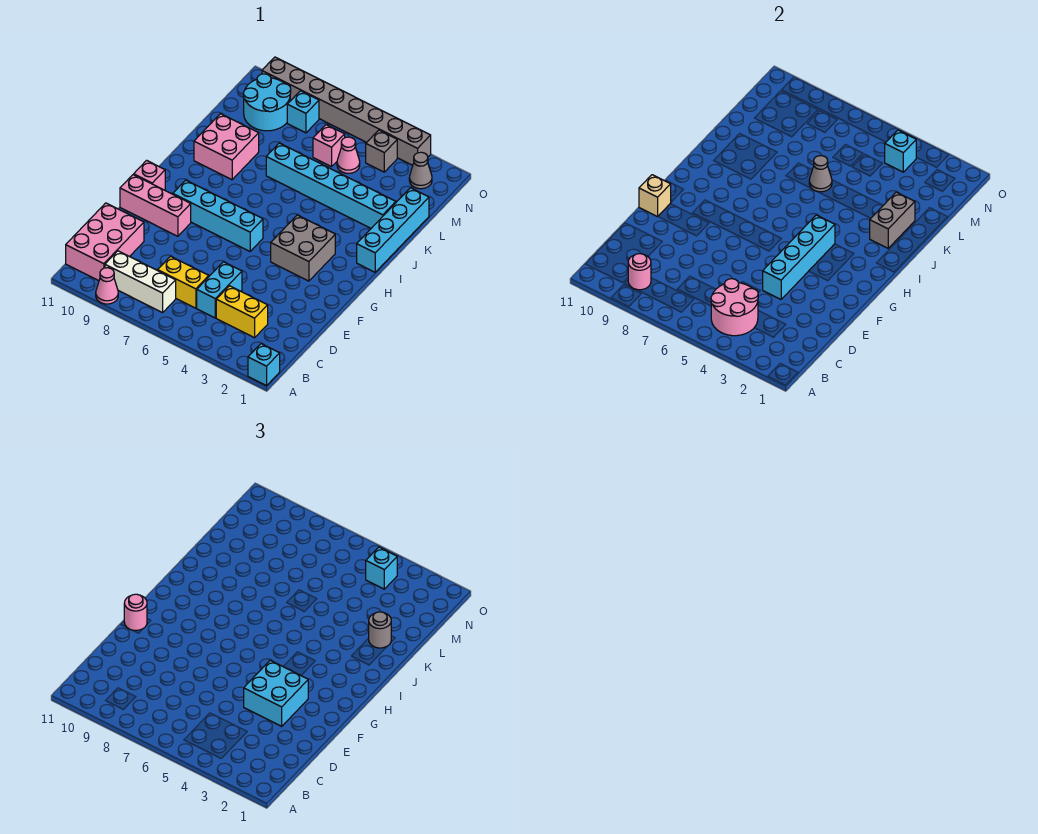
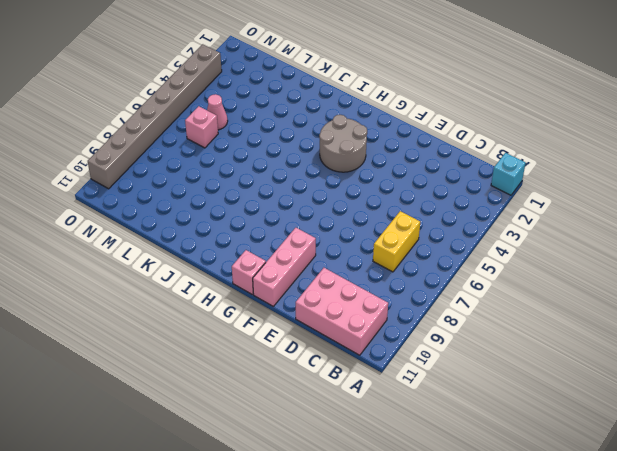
grey round brick G3:H4 level 1 -> grey brick G3:H4 level 1
none -> pink cone A9 level 1
none -> white brick B7:B9 level 1
none -> yellow brick C3:C4 level 1
none -> cyan brick C5:D5 level 1

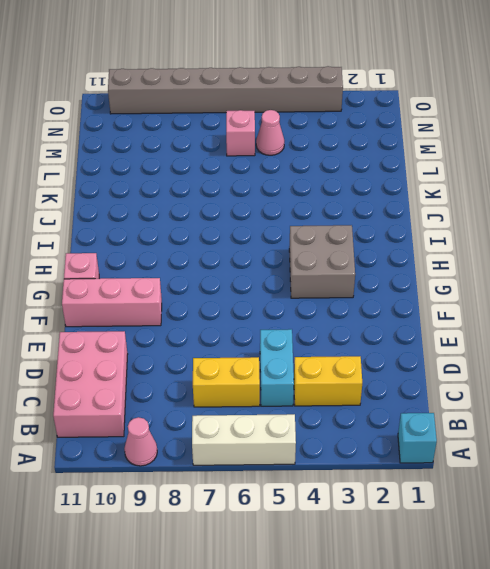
white brick A5:A7 level 1 -> white brick B7:B9 level 1
none -> cyan brick G6:G9 level 1
none -> cyan brick I1:L1 level 1
none -> pink brick J9:K10 level 1
none -> cyan brick K2:K7 level 1

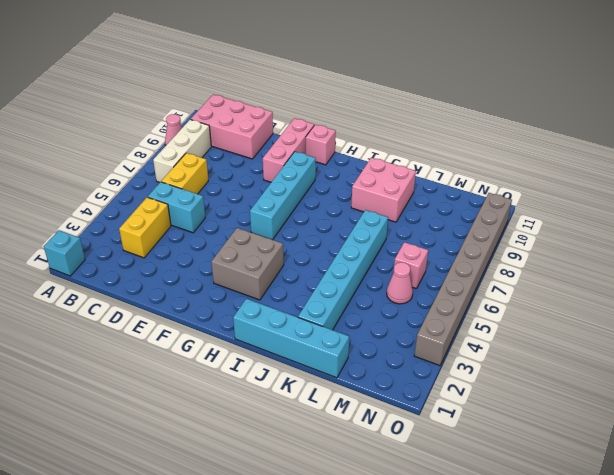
none -> cyan round brick M9:N10 level 1
none -> grey cone N2 level 1
none -> grey brick N4 level 1
none -> cyan brick N8 level 1

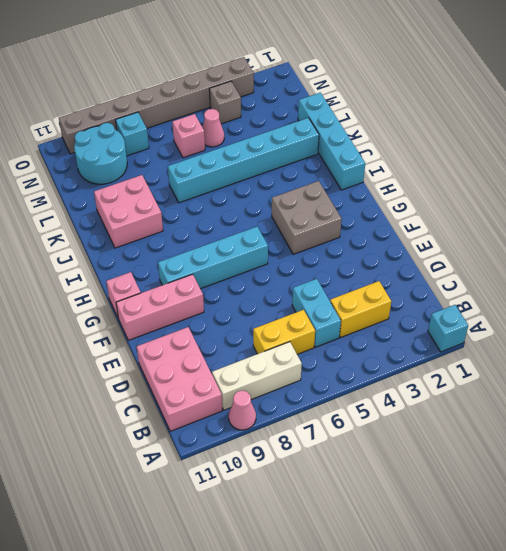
none -> grey cone N2 level 1
none -> pink round brick B4:C5 level 2
none -> pink round brick B9 level 2
none -> cyan brick E4:H4 level 2

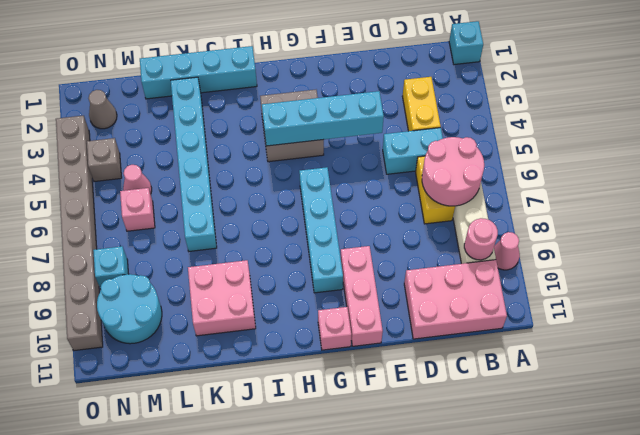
pink round brick B6:C7 level 2 -> pink round brick B4:C5 level 2
none -> tan brick F11 level 2
none -> grey brick J2:K2 level 2
none -> grey cone K6 level 2
none -> cyan brick N4 level 2

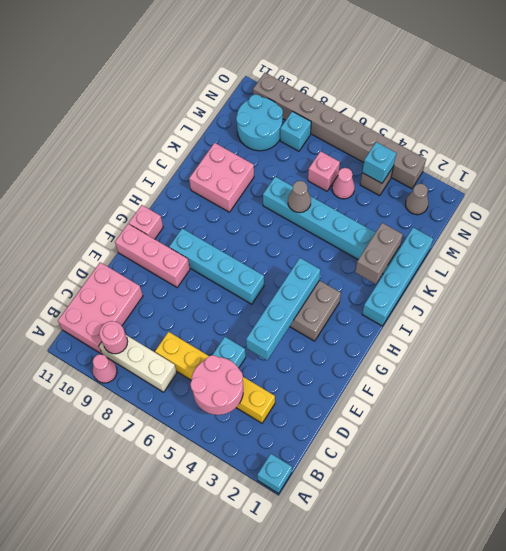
none -> tan brick F11 level 2
none -> cyan brick E3:F4 level 3
none -> pink round brick F11 level 3
none -> grey round brick K2 level 3

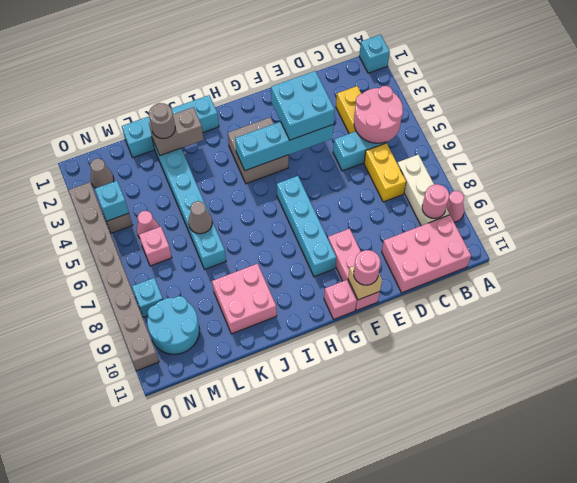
none -> cyan brick N4 level 3

